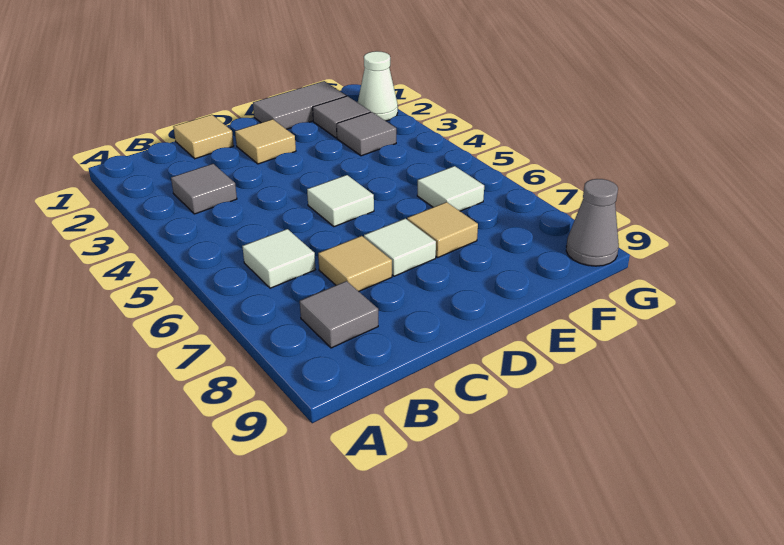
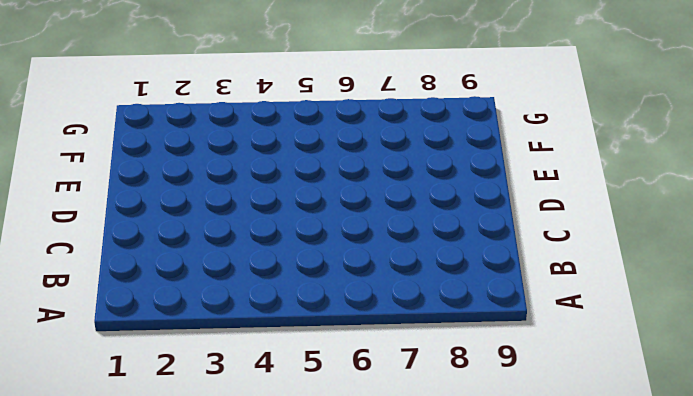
none -> grey tile B3 level 1
none -> white tile B6 level 1
none -> grey tile B8 level 1

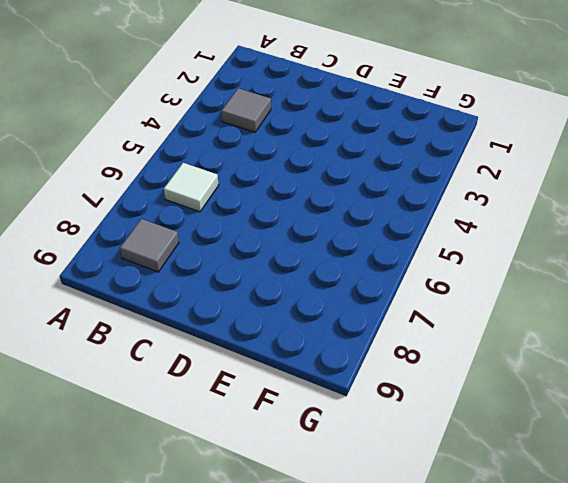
none -> tan tile C1 level 1
none -> tan tile C7 level 1
none -> tan tile D2 level 1

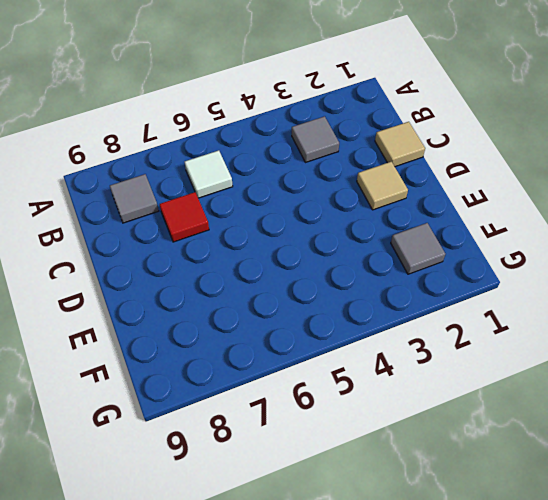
red tile C7 level 1 -> tan tile C7 level 1
none -> white tile D5 level 1
none -> white tile D7 level 1
none -> grey tile E1:F1 level 1

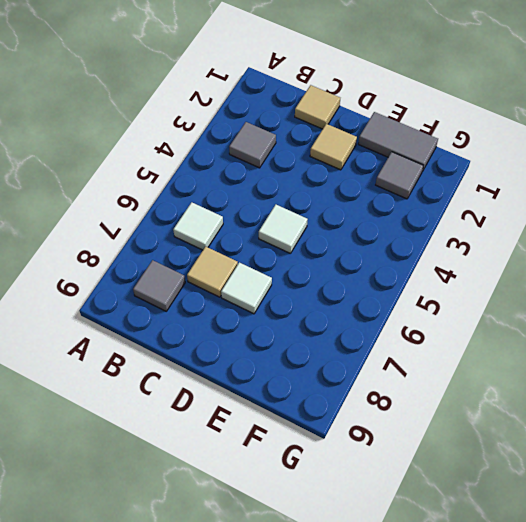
none -> tan tile E7 level 1
none -> grey tile F3 level 1
none -> white tile F6 level 1

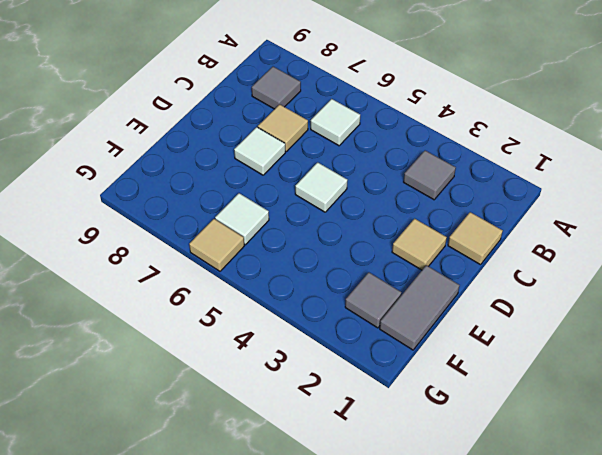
tan tile G6 level 1 -> tan tile E7 level 1
none -> grey tile F3 level 1
none -> white cone G2 level 1
none -> grey cone G9 level 1

